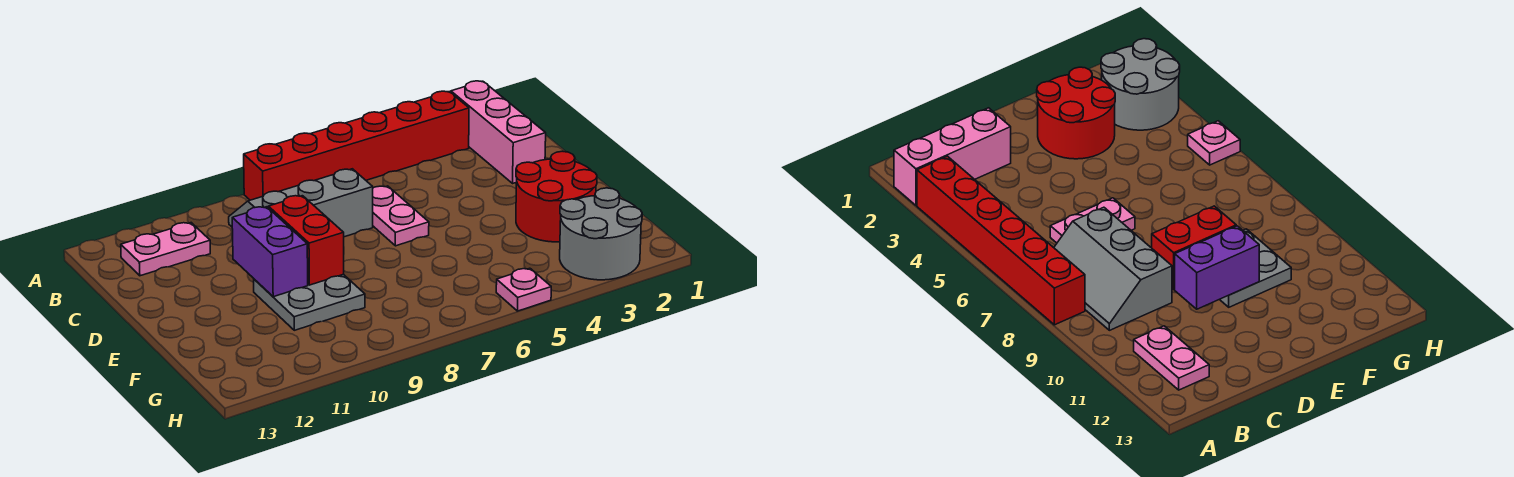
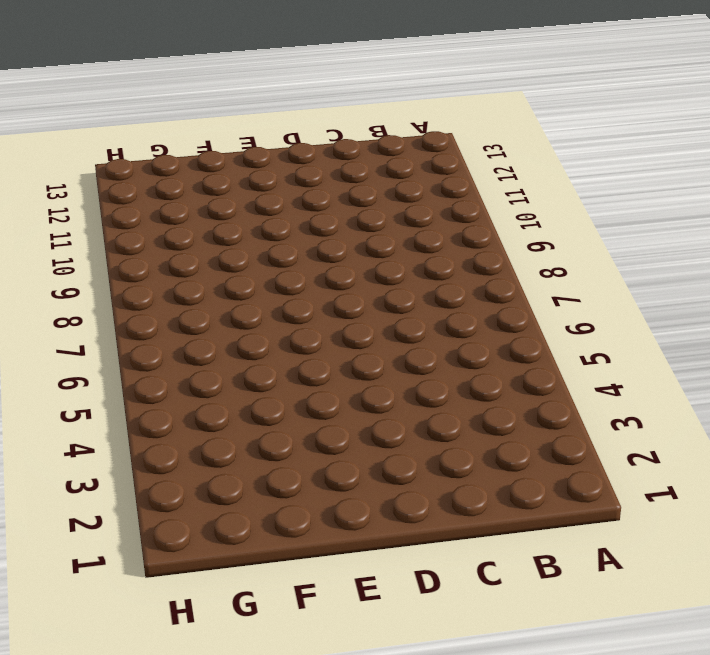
none -> pink brick A2:C2 level 1
none -> red brick A3:A8 level 1

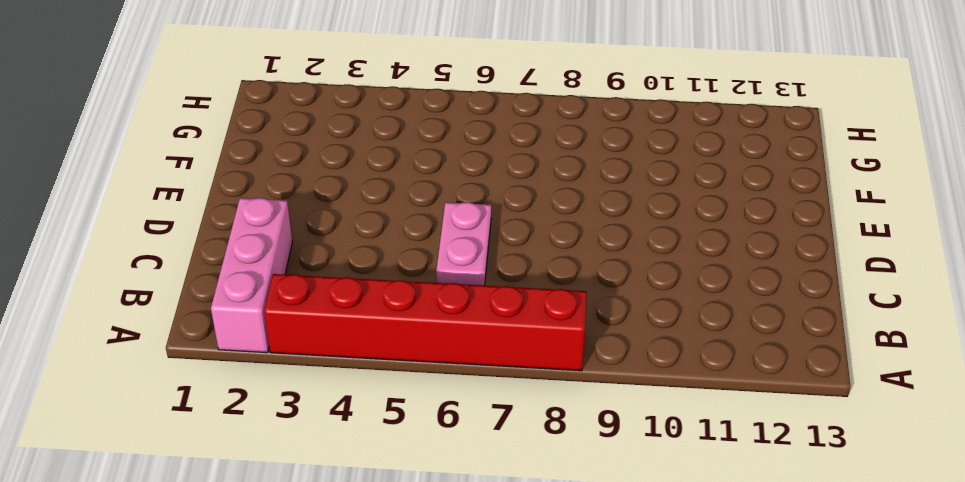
none -> grey slope B7:C9 level 1 top C
none -> pink plate B11:B12 level 1

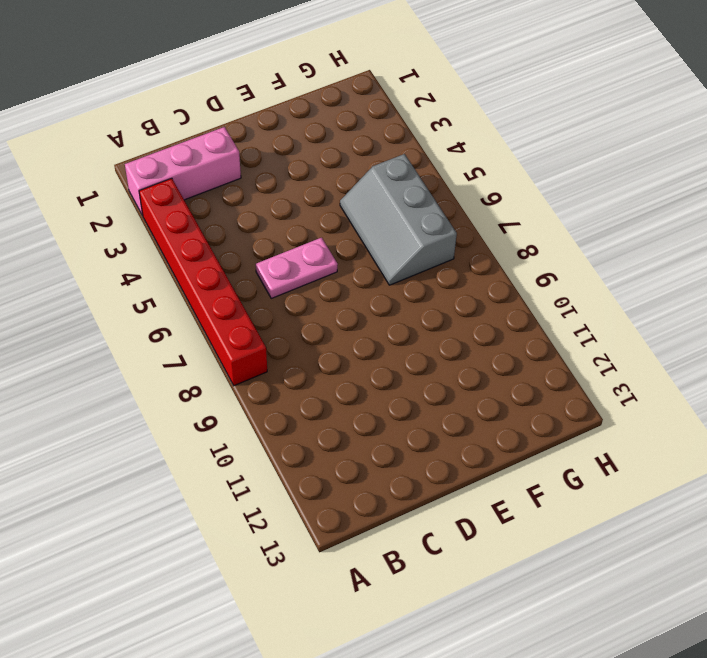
grey slope F5:G7 level 1 top G -> grey slope B7:C9 level 1 top C
none -> pink plate B11:B12 level 1
none -> red round brick E2:F3 level 1

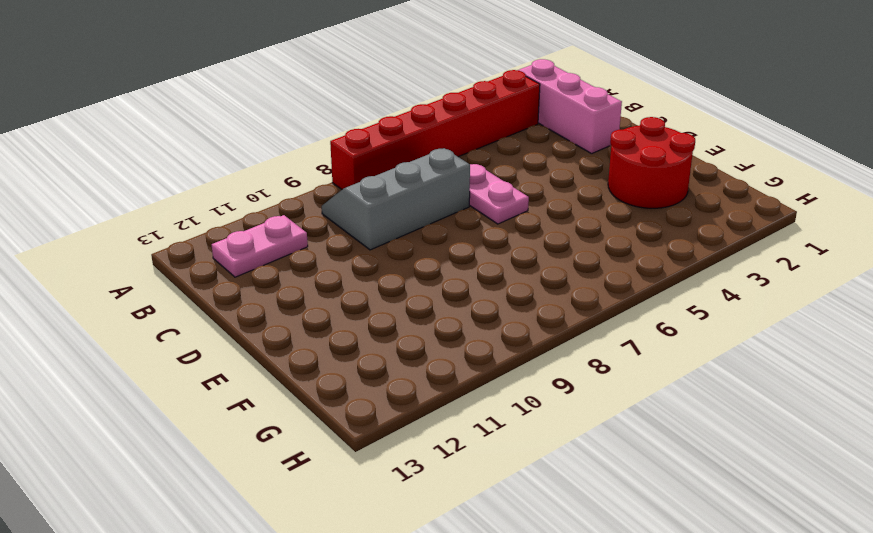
none -> grey plate E9:F10 level 1
none -> grey round brick G2:H3 level 1

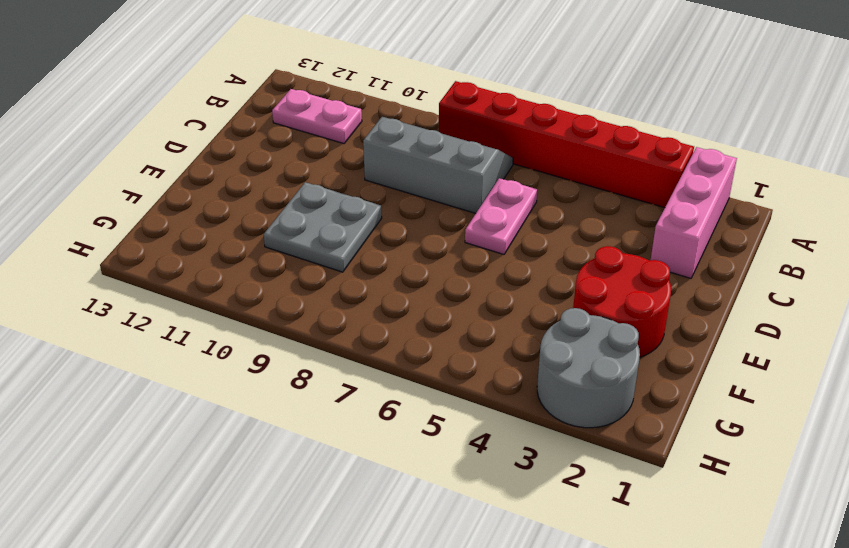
none -> pink plate H5 level 1
none -> red brick D9:E9 level 2

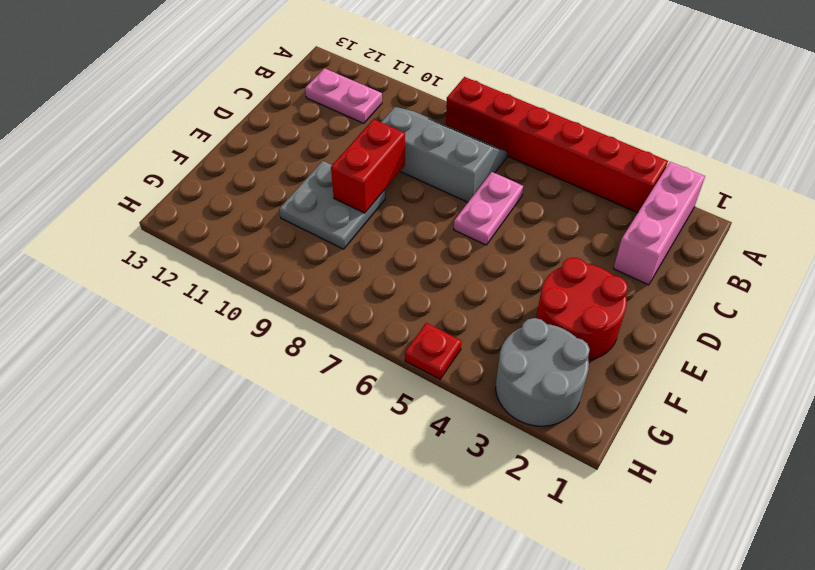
red plate H5 level 1 -> pink plate H5 level 1
none -> purple brick D10:E10 level 2

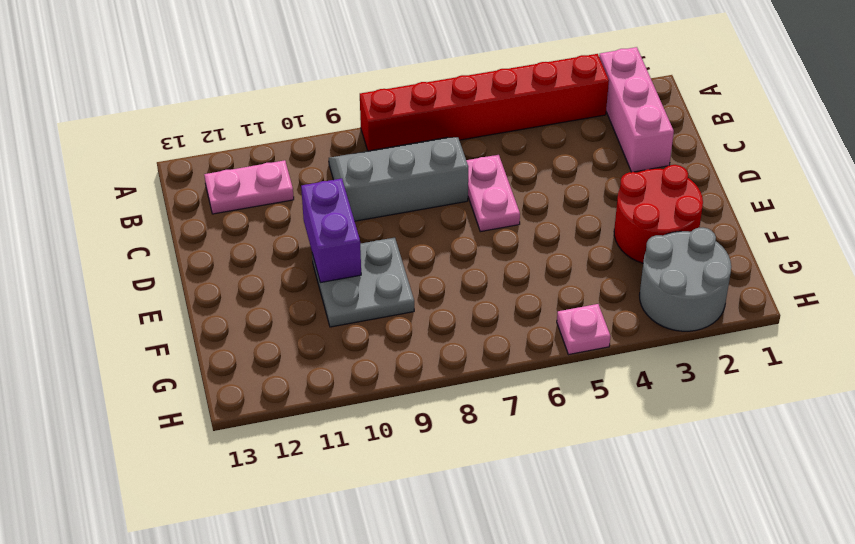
none -> red brick D9:E9 level 2

